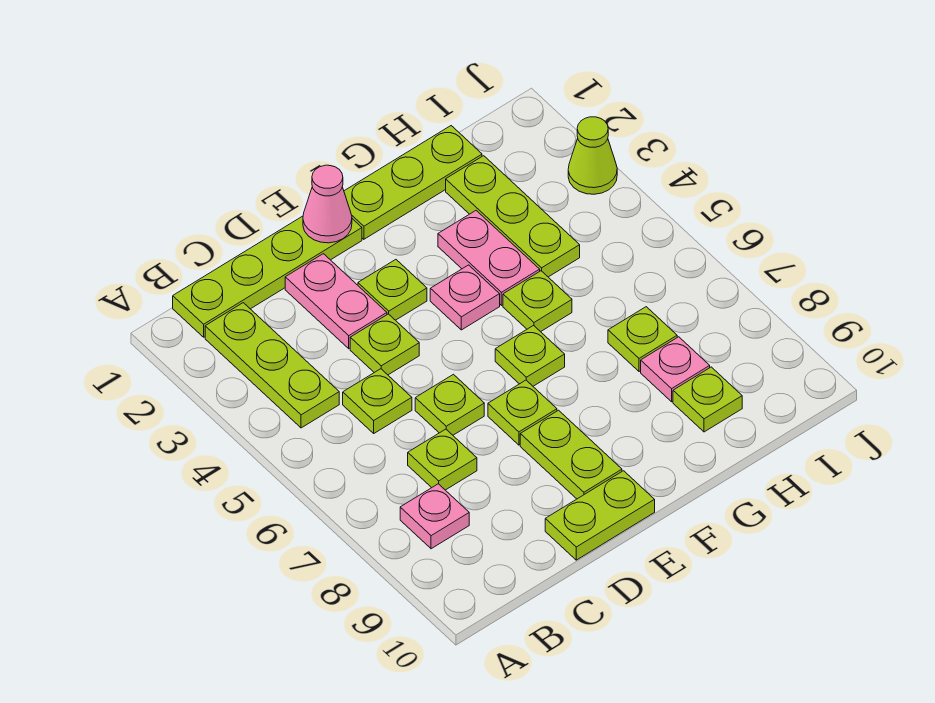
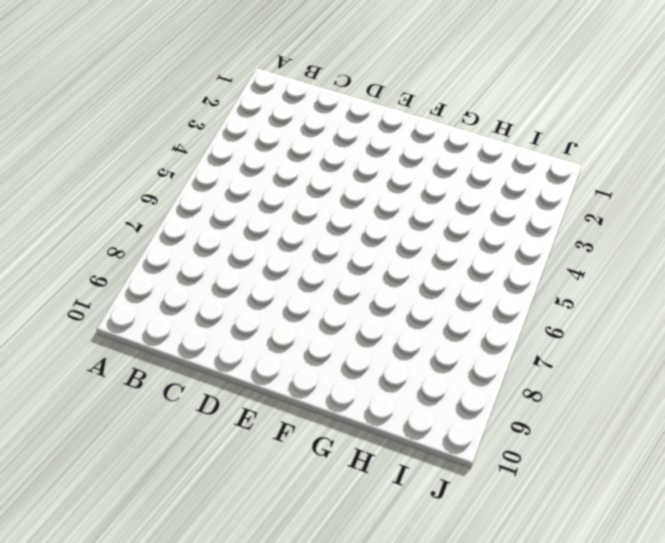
none -> lime plate B1:E1 level 1
none -> lime plate B2:B4 level 1
none -> pink plate B8 level 1

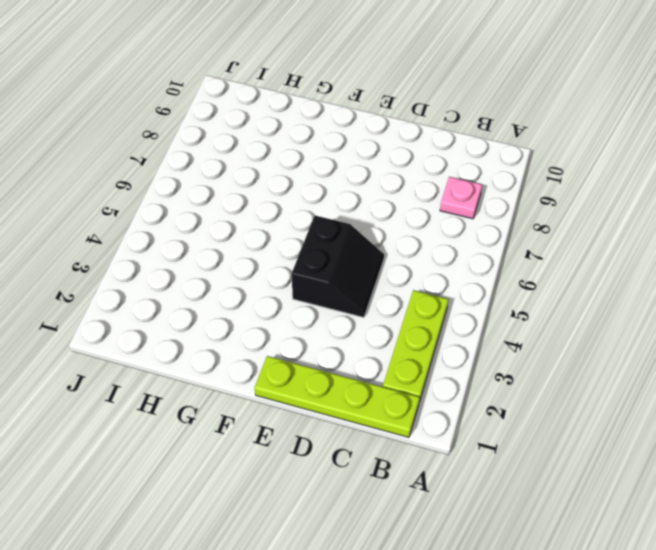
black slope D4:E5 level 1 top E -> lime plate D4 level 1
none -> lime plate C5 level 1
none -> lime plate C7 level 1
none -> pink plate D2:D3 level 1

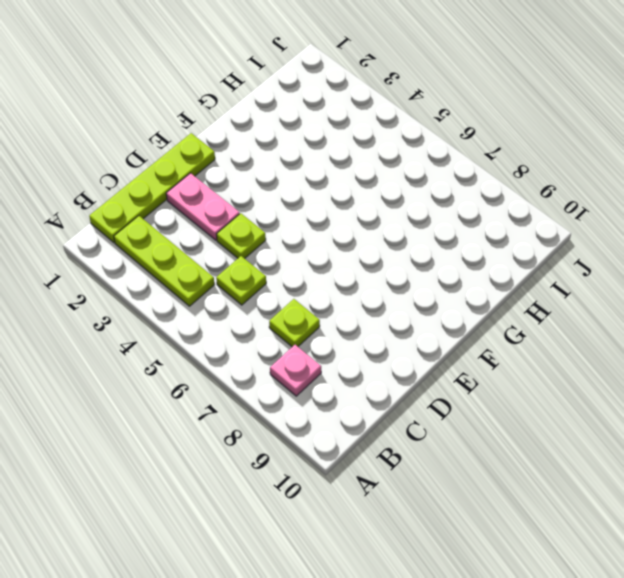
none -> lime plate D6 level 1
none -> lime plate D10:E10 level 1
none -> lime plate E3 level 1

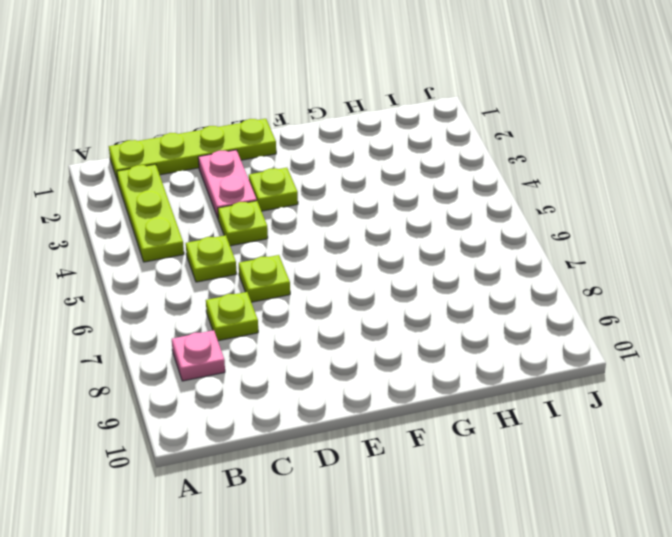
none -> lime plate D10:E10 level 1
none -> lime plate E7 level 1
none -> lime plate E8:E9 level 1

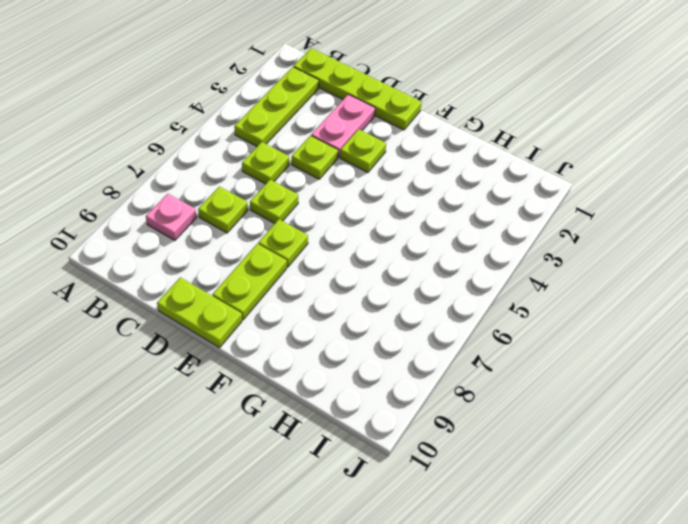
none -> lime plate F1:H1 level 1
none -> pink plate F4 level 1
none -> lime plate F6 level 1

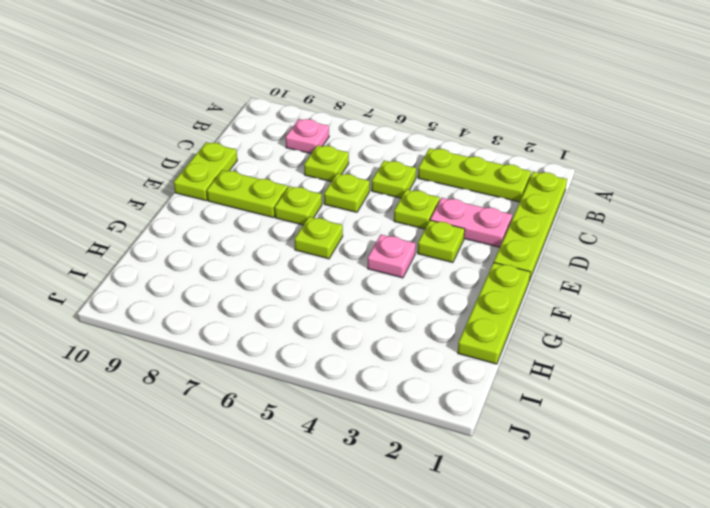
none -> pink plate G3:G4 level 1
none -> lime plate G5 level 1
none -> lime plate H2:H4 level 1

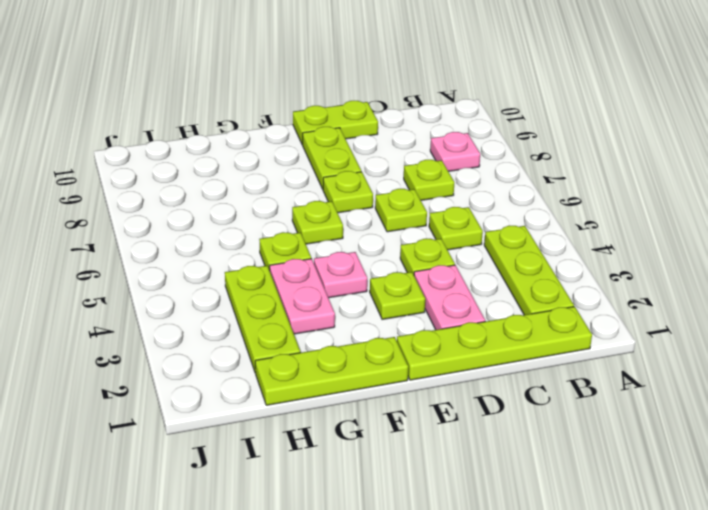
none -> lime plate H7 level 1
none -> pink plate H8 level 1
none -> lime plate H9 level 1

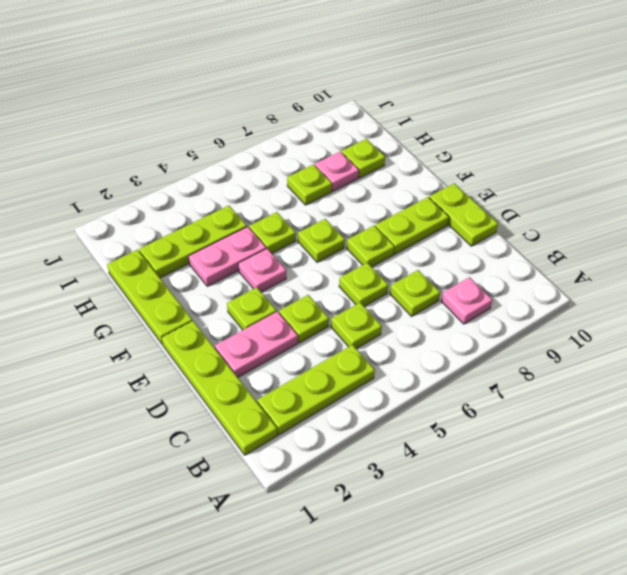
none -> lime cone J3 level 1
none -> pink cone E1 level 2

